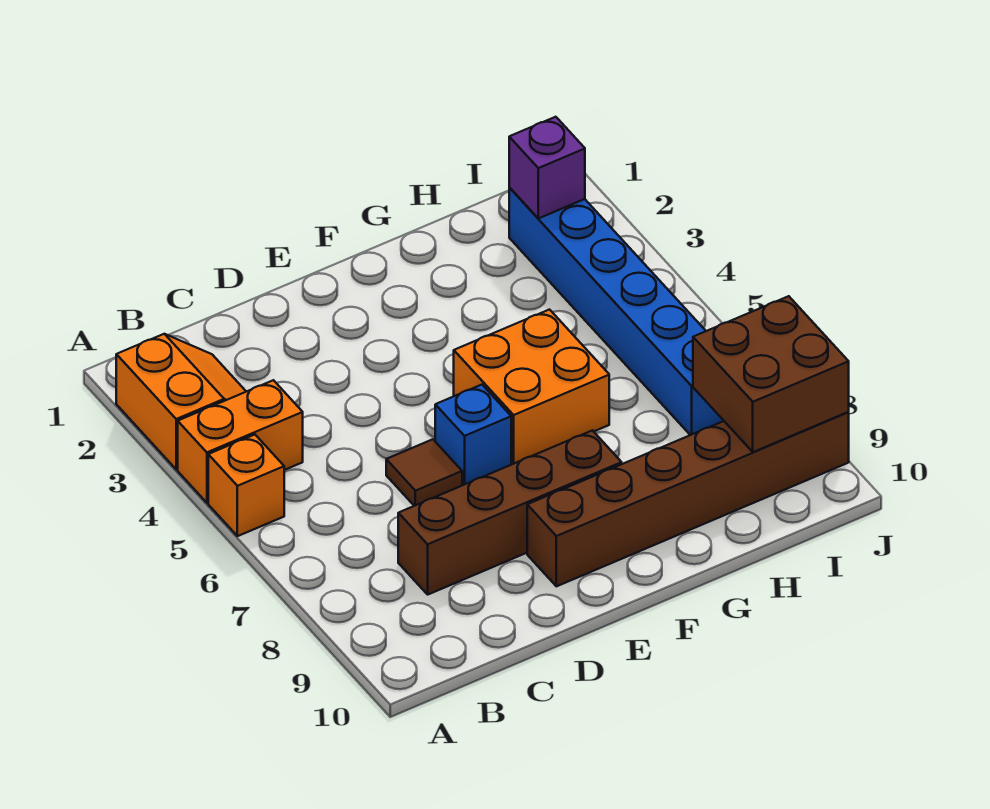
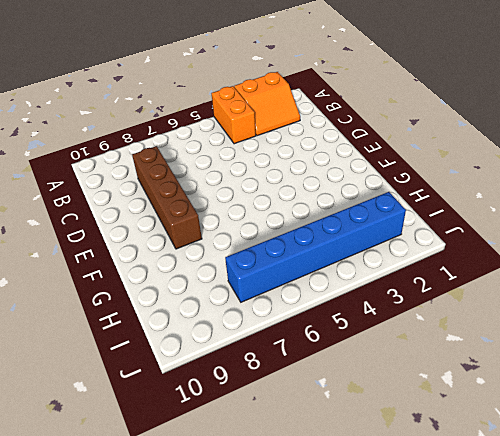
none -> orange brick A5 level 1
none -> brown tile D6 level 1

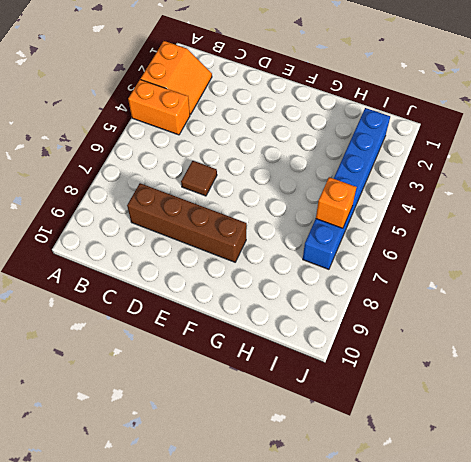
orange brick I6 level 2 -> orange brick A5 level 1
none -> blue brick E6 level 1
none -> brown brick E9:J9 level 1

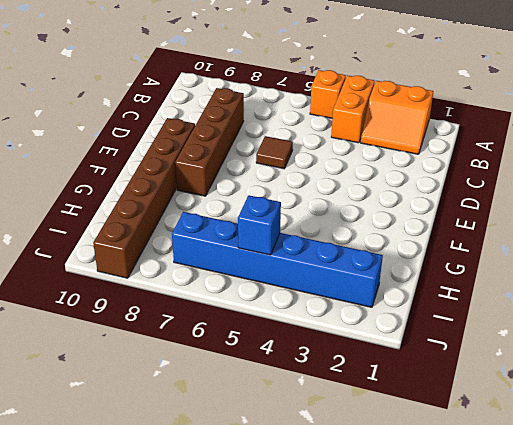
blue brick I5 level 2 -> blue brick E6 level 1
none -> orange brick F5:G6 level 1
none -> purple brick I2 level 2

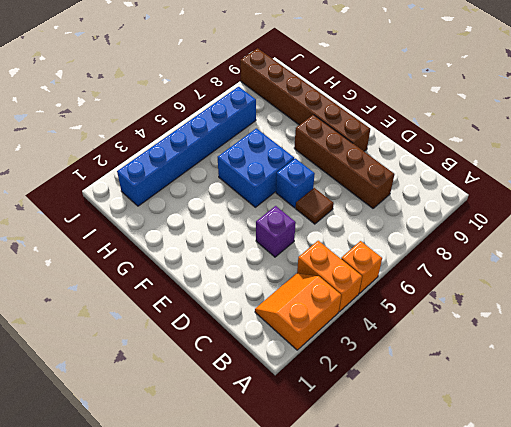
purple brick D4 level 1 -> purple brick I2 level 2
blue brick F5:G6 level 1 -> orange brick F5:G6 level 1
none -> brown brick I8:J9 level 2

